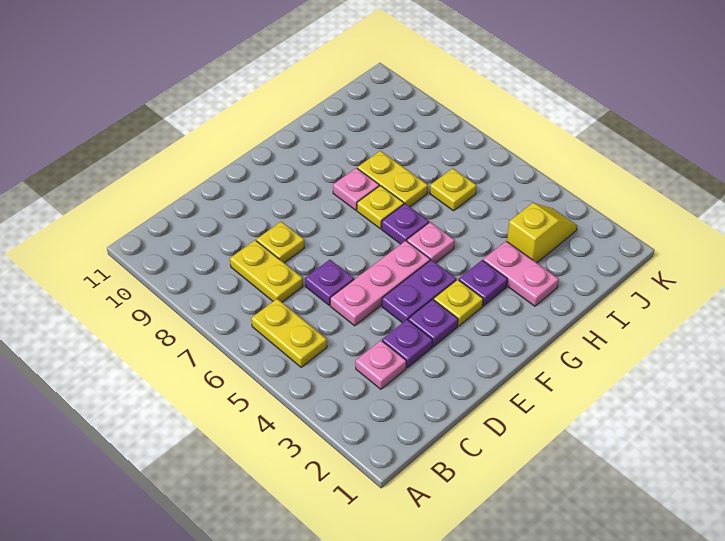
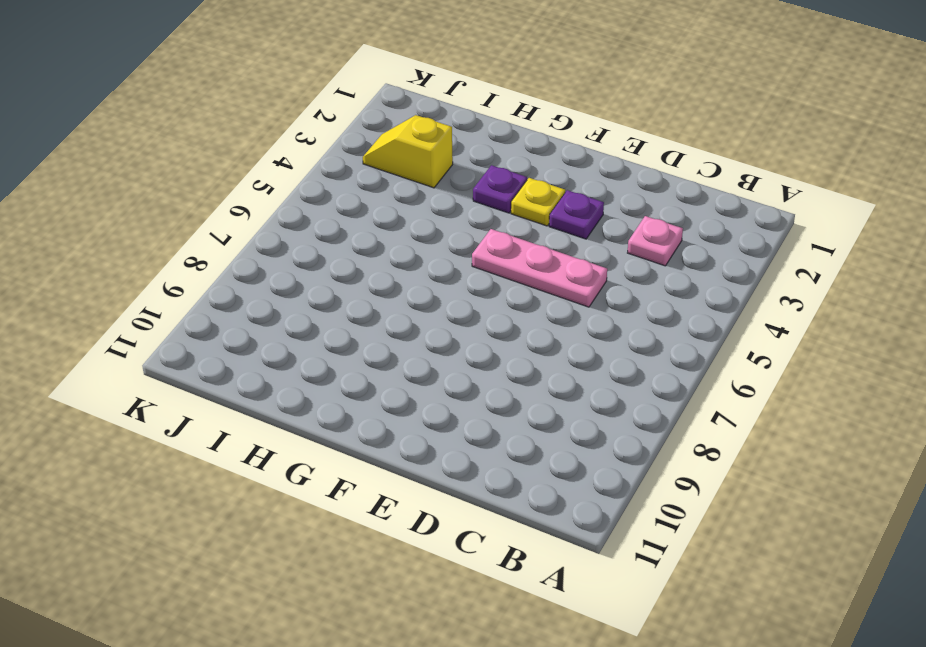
none -> yellow plate B5:B6 level 1
none -> yellow plate C7:C8 level 1
none -> purple plate D3 level 1

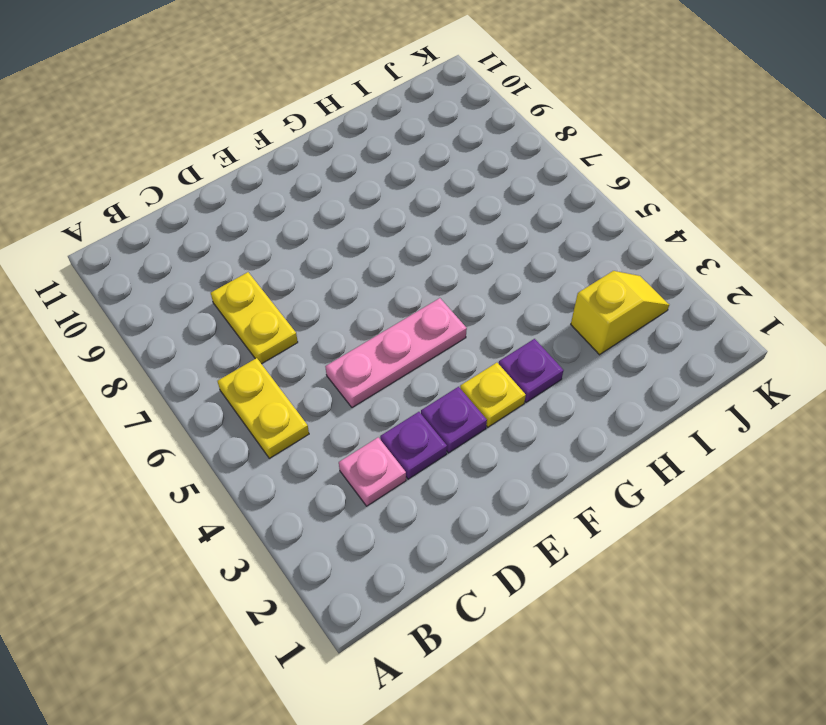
none -> purple plate D6 level 1
none -> yellow plate D8 level 1
none -> purple plate E4:F4 level 1

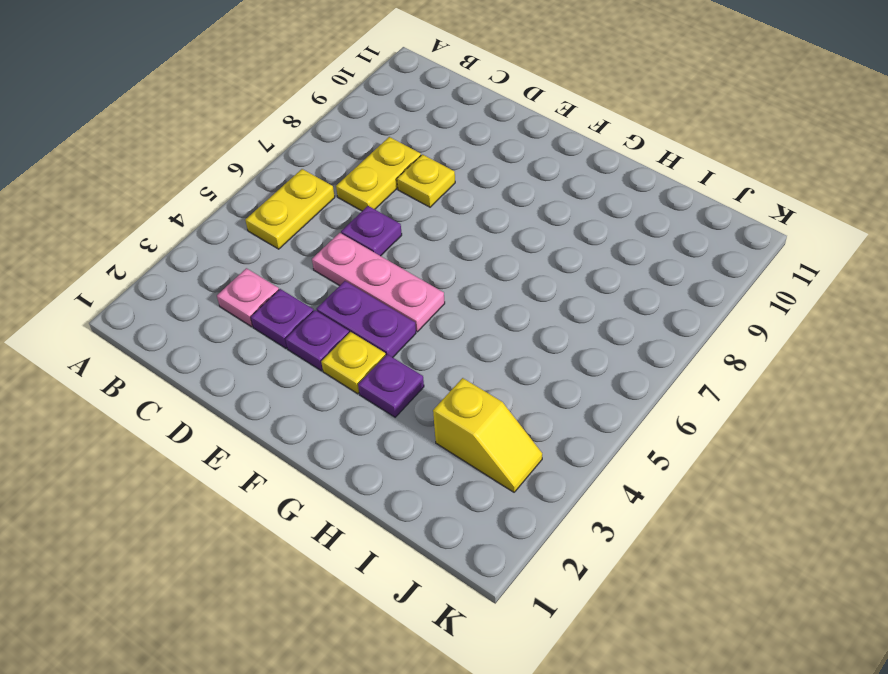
none -> pink plate G5 level 1
none -> purple plate G6 level 1
none -> yellow plate G7 level 1

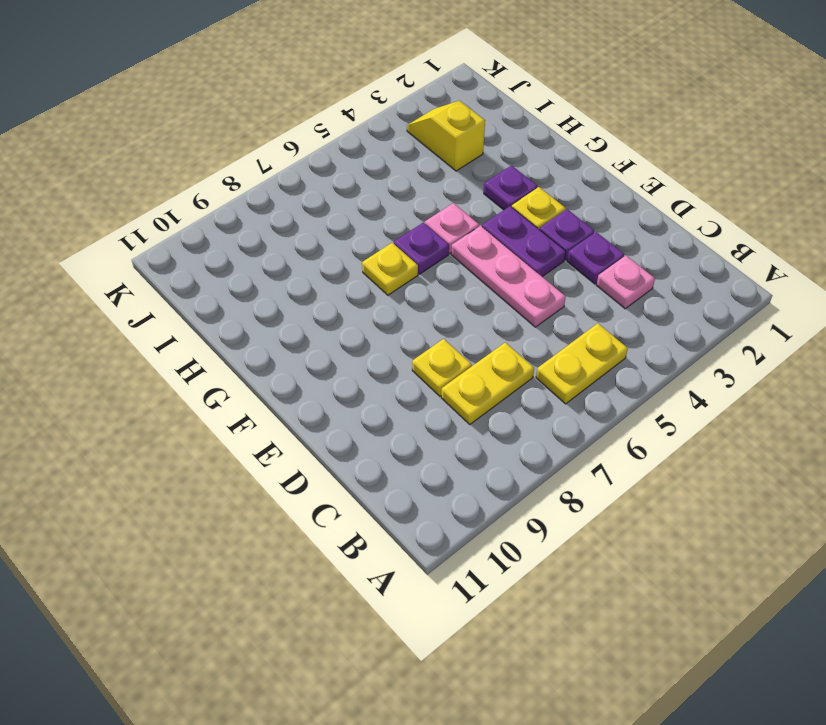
none -> purple plate D6 level 1
none -> pink plate G8 level 1
none -> pink plate H2:H3 level 1

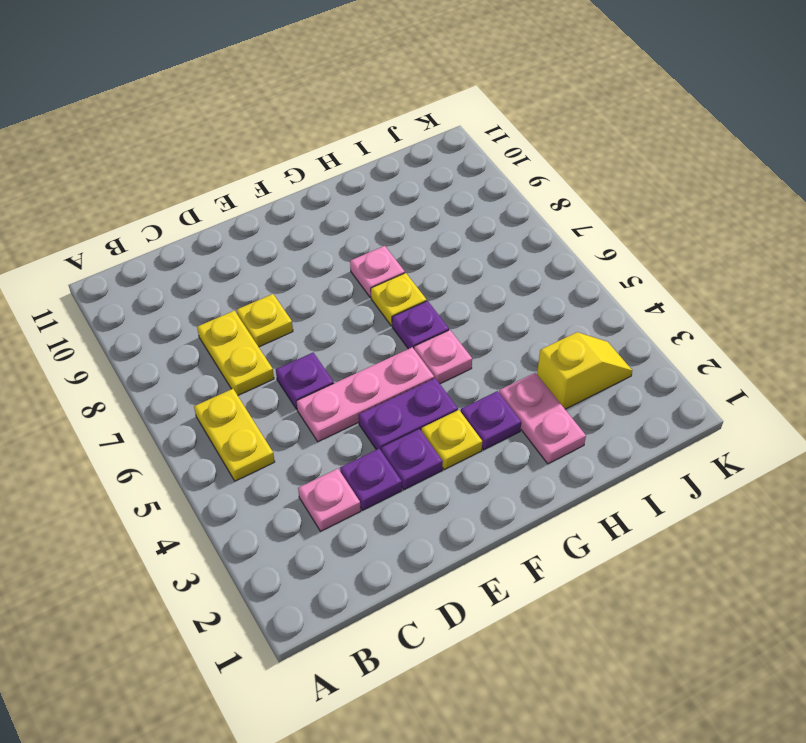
none -> yellow plate H7:H8 level 1
none -> yellow plate I6 level 1

